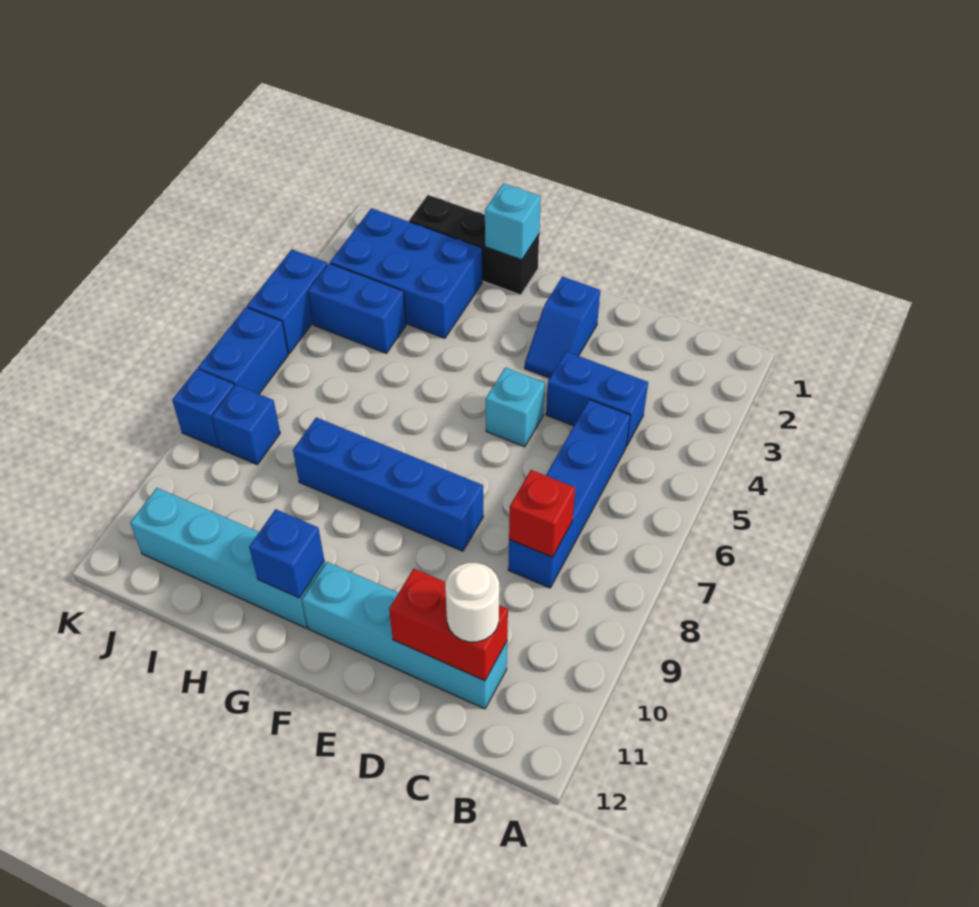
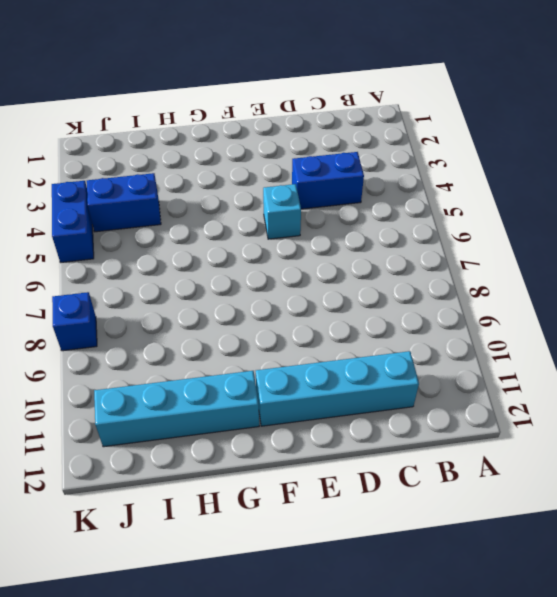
none -> blue brick C5:C8 level 1
none -> blue slope E2:E3 level 1 top 2
none -> blue brick E8:H8 level 1

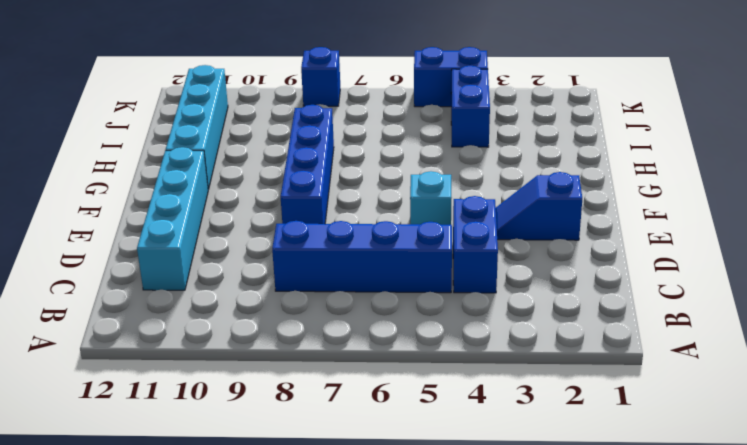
none -> black brick G1:I1 level 1
none -> blue brick H2:J3 level 1
none -> blue brick J8 level 1

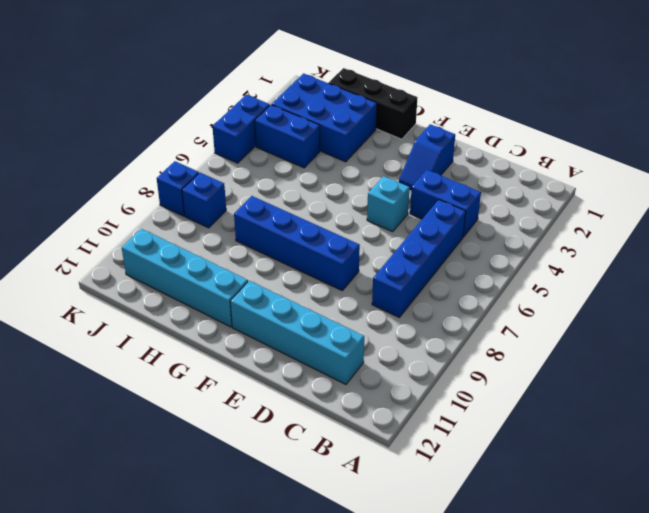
none -> blue brick K6:K7 level 1
none -> red brick C8 level 2
none -> red brick C11:D11 level 2

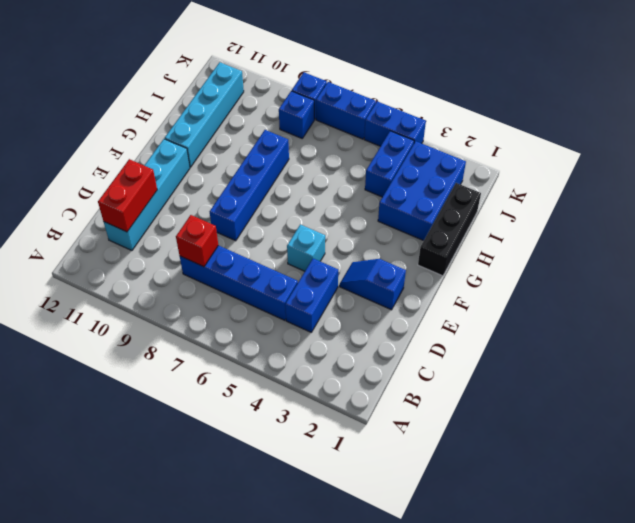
none -> cyan brick G1 level 2
none -> blue brick G11 level 2
none -> white round brick C11 level 3

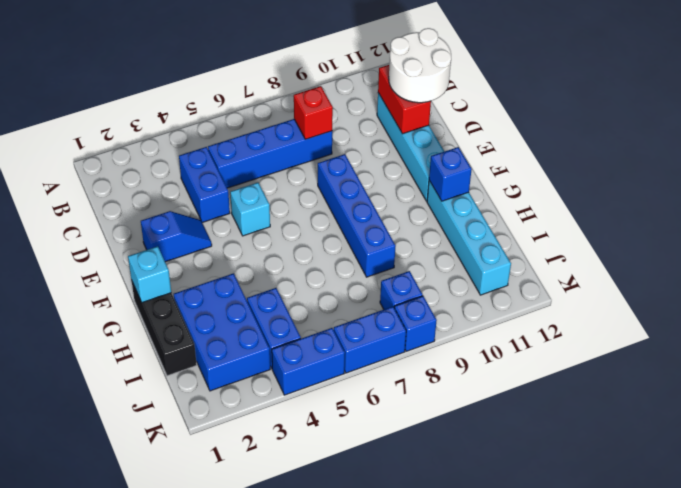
white round brick C11:D12 level 3 -> white round brick C11 level 3

